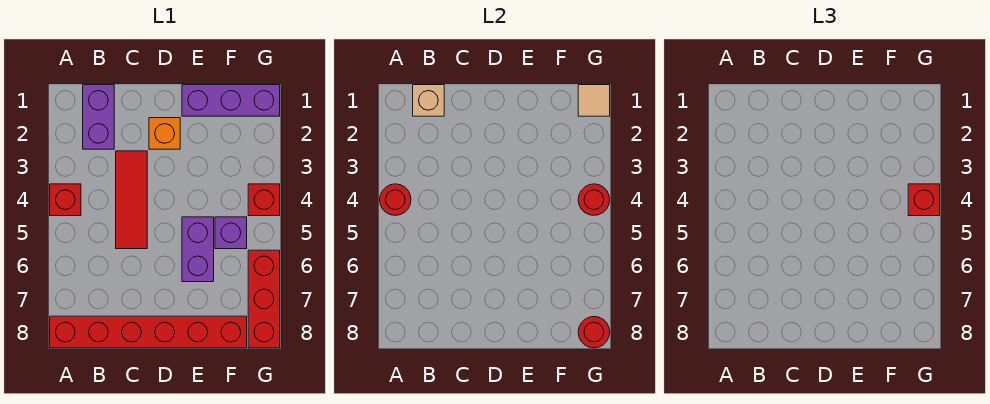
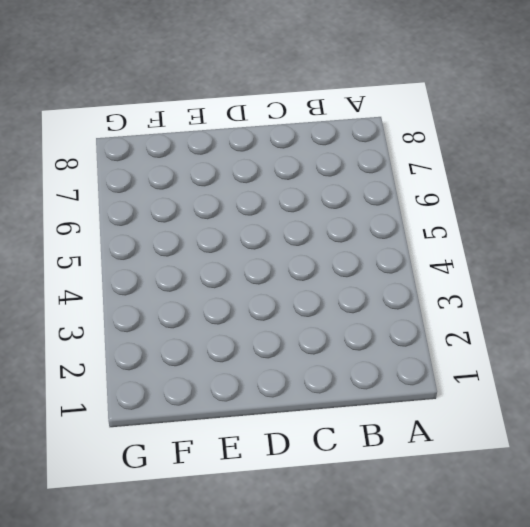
none -> red brick A4 level 1
none -> red brick A8:F8 level 1
none -> purple brick B1:B2 level 1

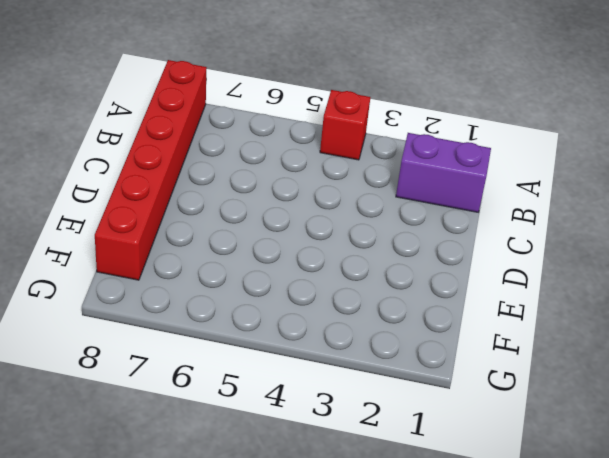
none -> red tile C3:C5 level 1
none -> orange brick D2 level 1
none -> purple brick E1:G1 level 1

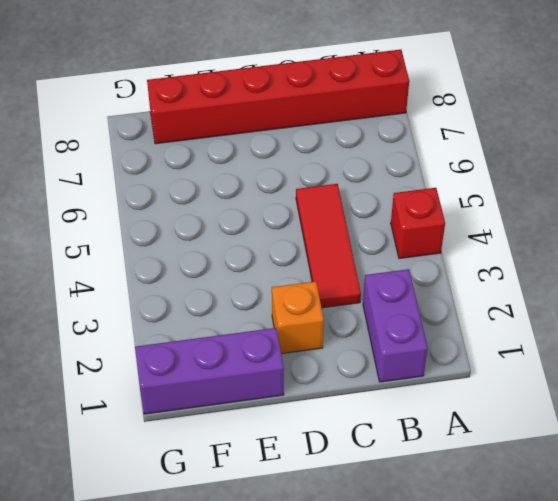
none -> purple brick E5:E6 level 1
none -> purple brick F5 level 1
none -> red brick G4 level 1

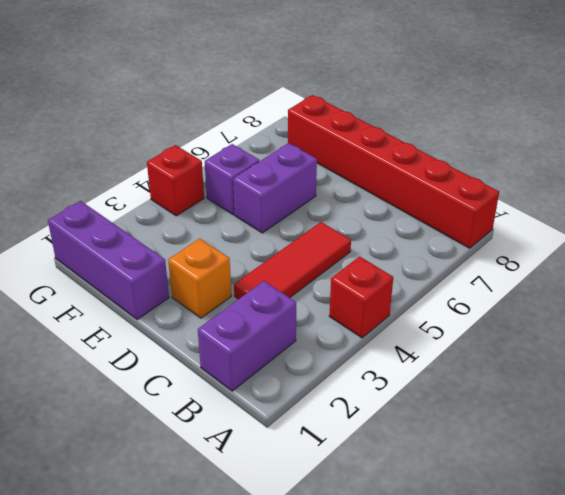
none -> red brick G6:G8 level 1
none -> red round brick A4 level 2
none -> tan brick B1 level 2

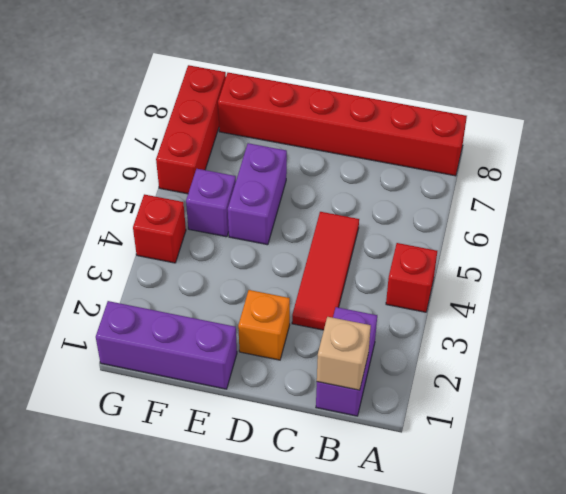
none -> red round brick A4 level 2
none -> tan tile G1 level 2
none -> red round brick G4 level 2

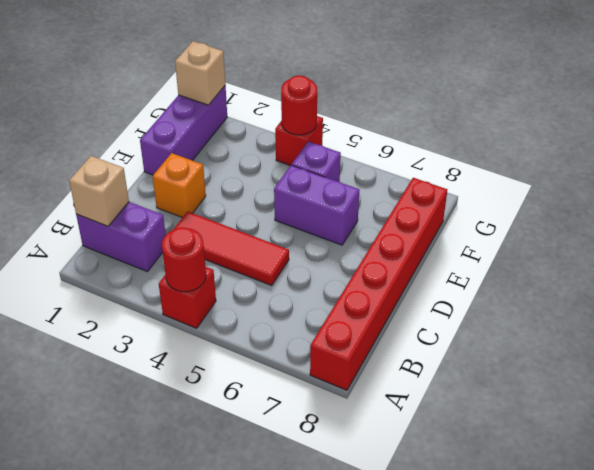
tan brick G1 level 2 -> tan tile G1 level 2
none -> red brick G6:G8 level 1
none -> red round brick G8 level 2
none -> red brick G4 level 3

